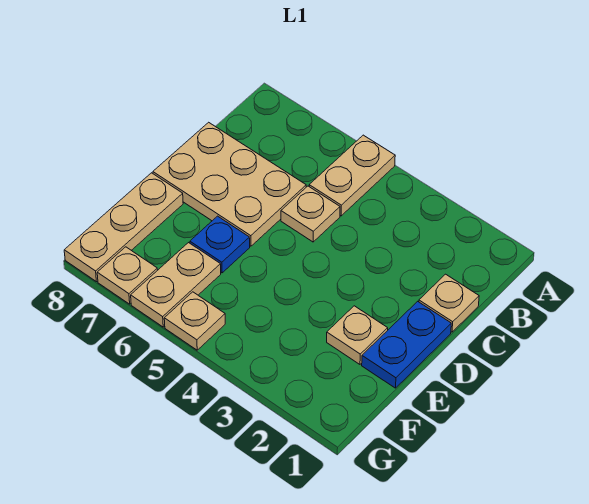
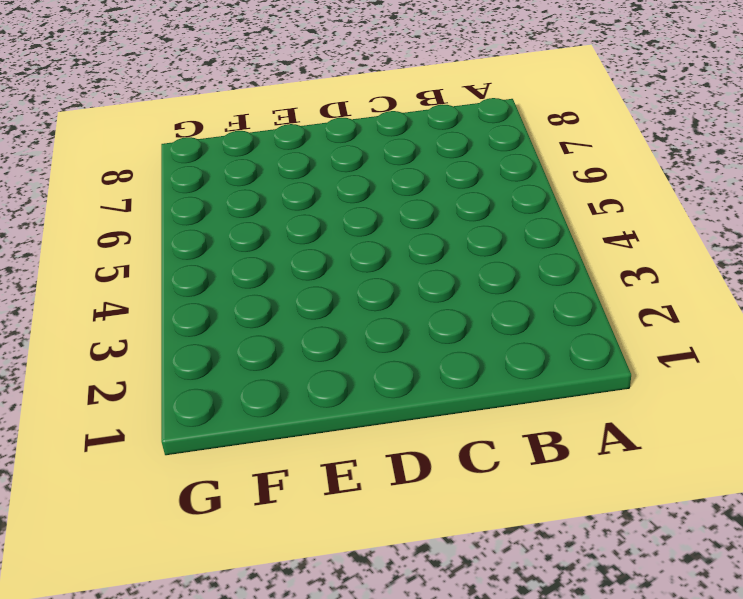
none -> tan plate A5:B5 level 1
none -> tan plate C1 level 1

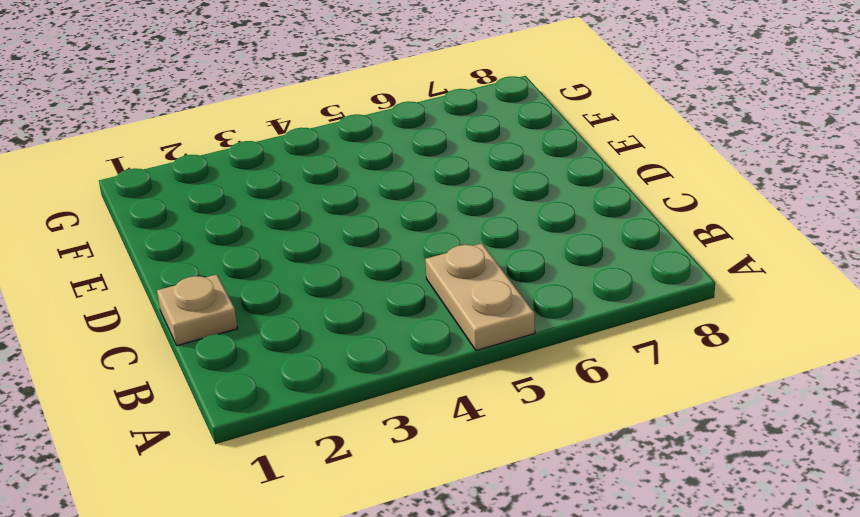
none -> tan plate C5 level 1
none -> tan plate C6:D8 level 1

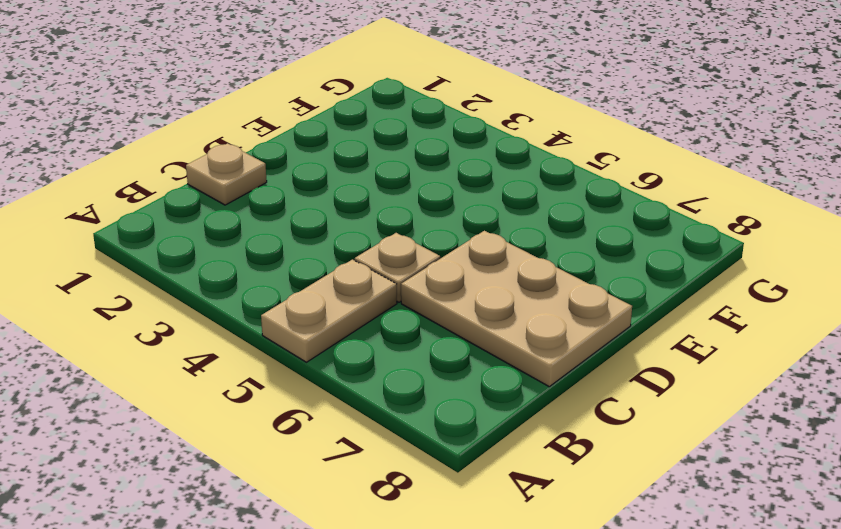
none -> blue plate D1:E1 level 1
none -> tan plate E2 level 1

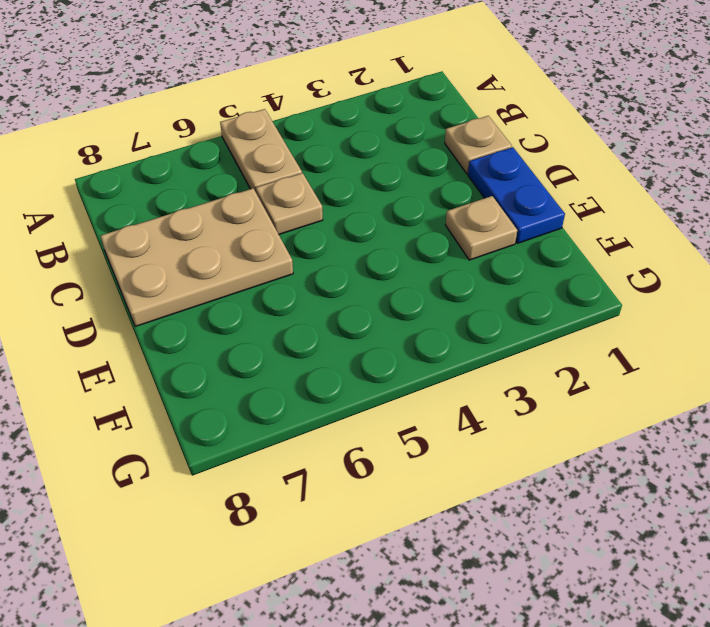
none -> blue plate E6 level 1
none -> tan plate E8:G8 level 1

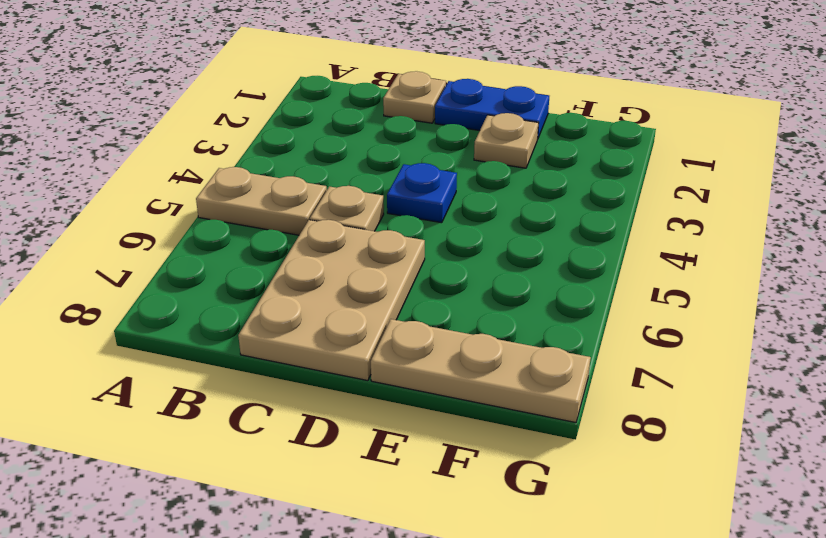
blue plate D4 level 1 -> blue plate E6 level 1
none -> tan plate F6:G6 level 1
none -> tan plate G5 level 1

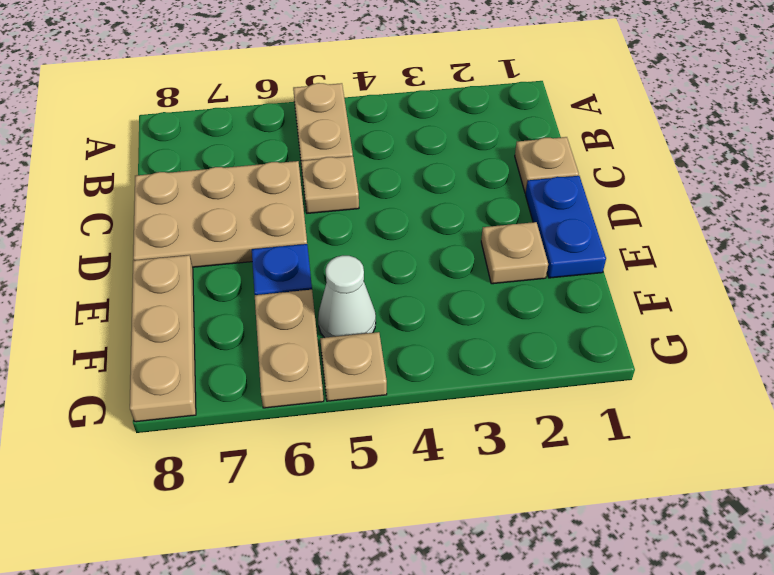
white cone F5 level 1 -> none
none -> tan plate G7 level 1

